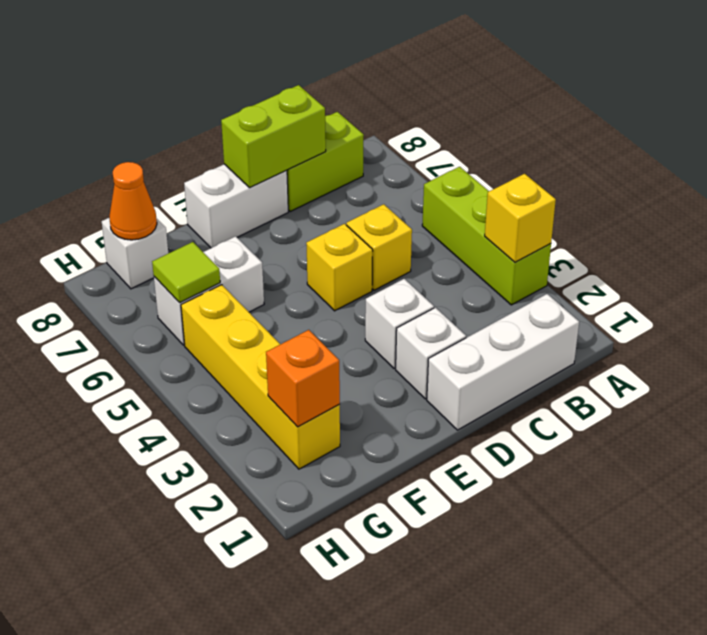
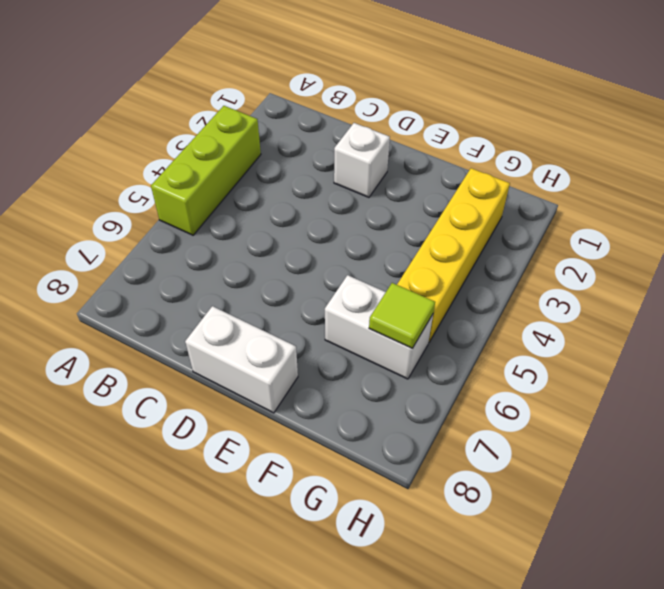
none -> white brick B1:D1 level 1
none -> lime brick B8:C8 level 1
none -> yellow brick C5 level 1

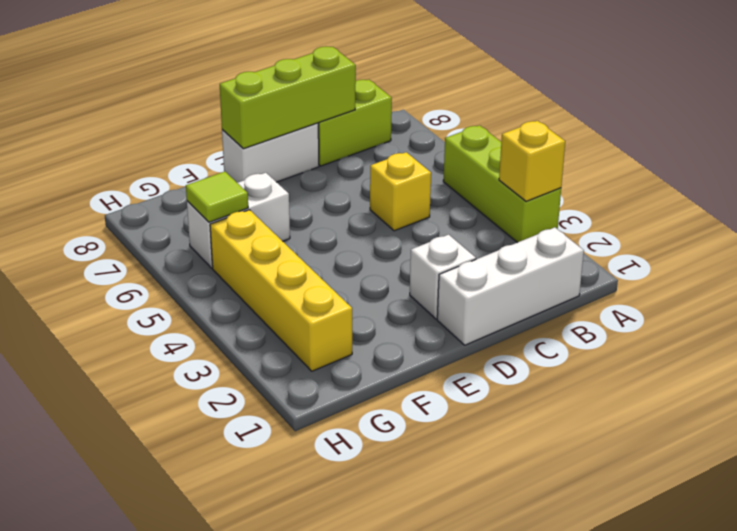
lime brick C8:E8 level 2 -> lime brick C8:D8 level 2
none -> white brick D3 level 1
none -> yellow brick D5 level 1
none -> white brick G8 level 1

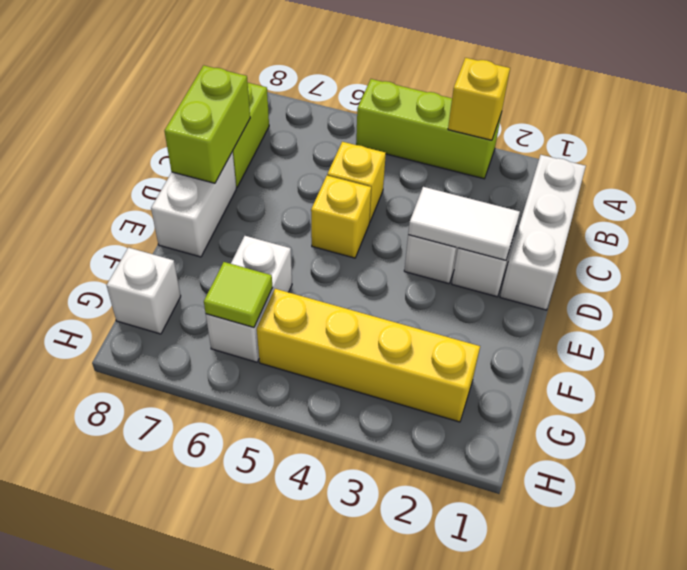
white tile D2:D3 level 2 -> none
none -> orange brick G2 level 2
none -> orange cone G8 level 2

